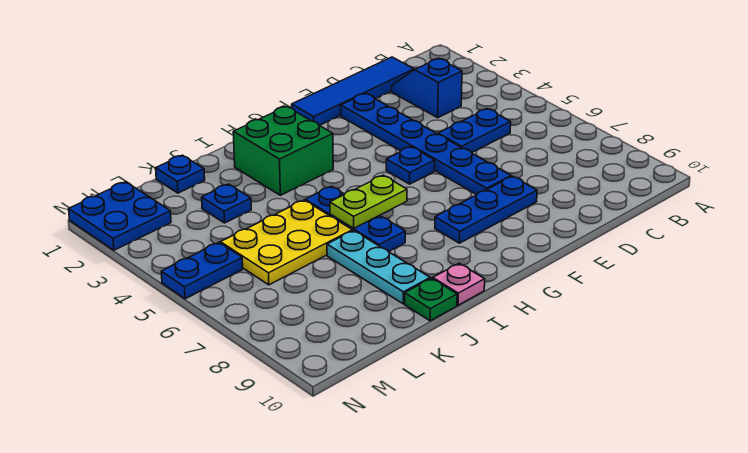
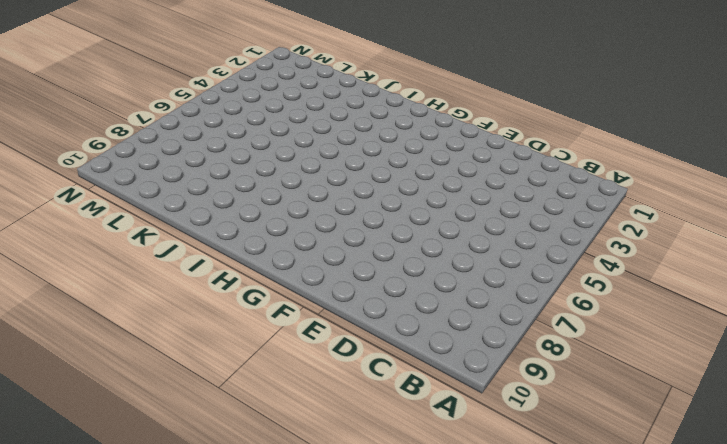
none -> blue tile C1:F1 level 1
none -> blue slope C2:C3 level 1 top 3
none -> blue plate C5:D5 level 1

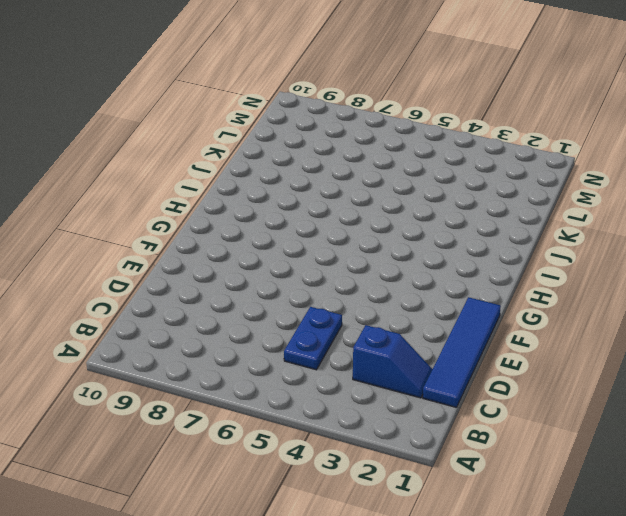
none -> blue plate E2:E7 level 1
none -> blue plate E8:G8 level 1
none -> blue plate F5 level 1

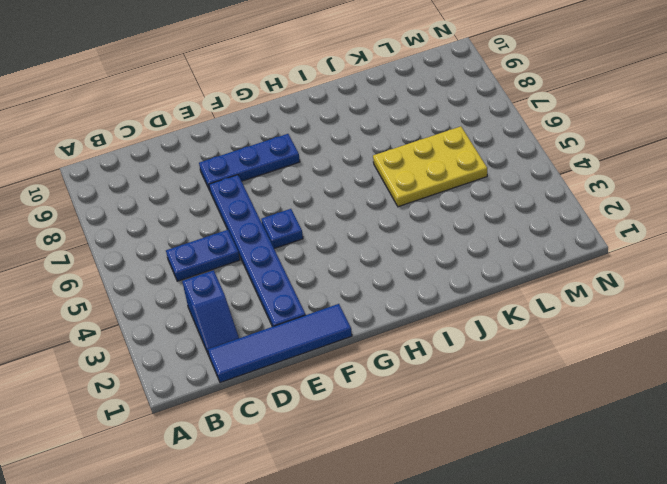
none -> green brick H2:I3 level 1
none -> blue plate I5:I7 level 1
none -> pink plate I10 level 1

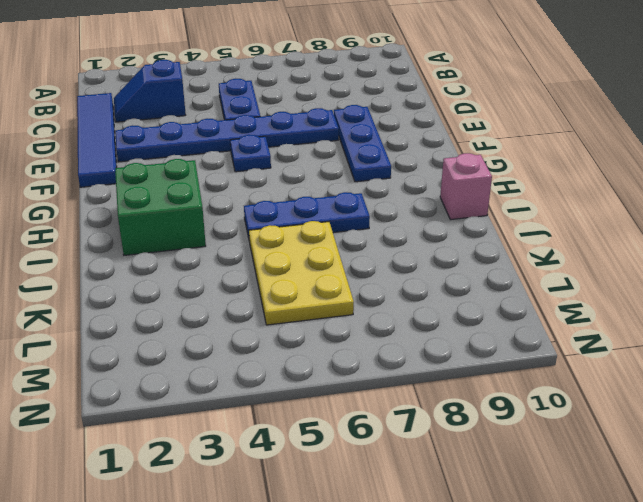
pink brick I10 level 1 -> pink plate I10 level 1
none -> cyan plate J7:J9 level 1
none -> green plate J10 level 1
none -> blue plate K1 level 1

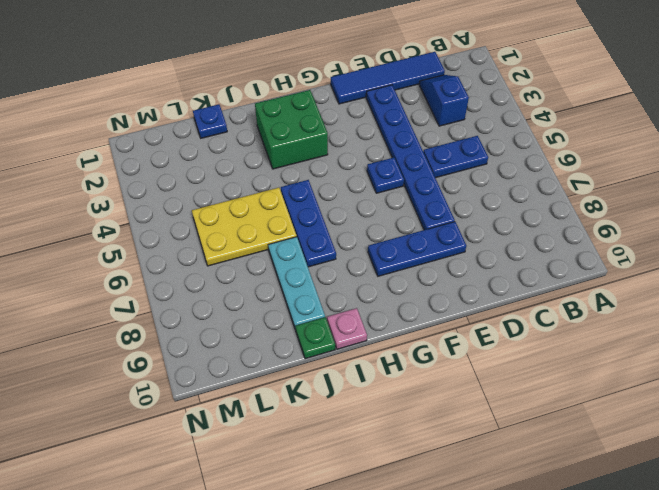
none -> blue plate K3 level 1
none -> blue plate M1:N2 level 1
none -> blue plate M5:N5 level 1

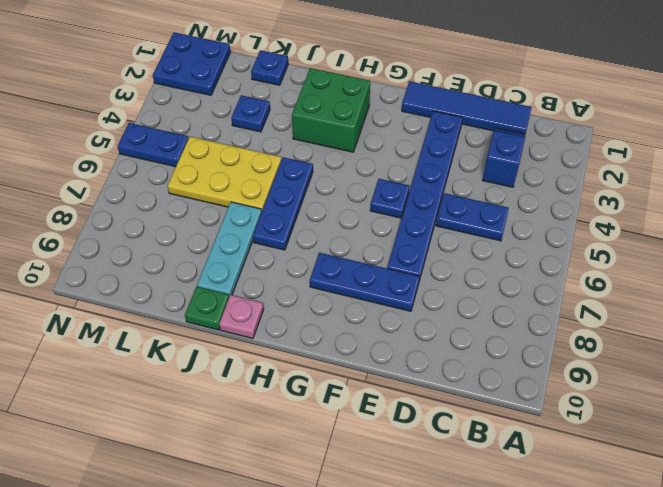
none -> lime plate H6:I6 level 2

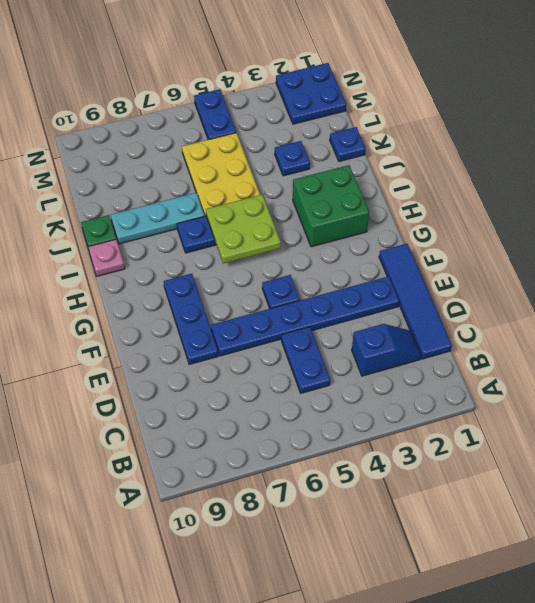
lime plate H5:I6 level 2 -> lime plate H6:I6 level 2

